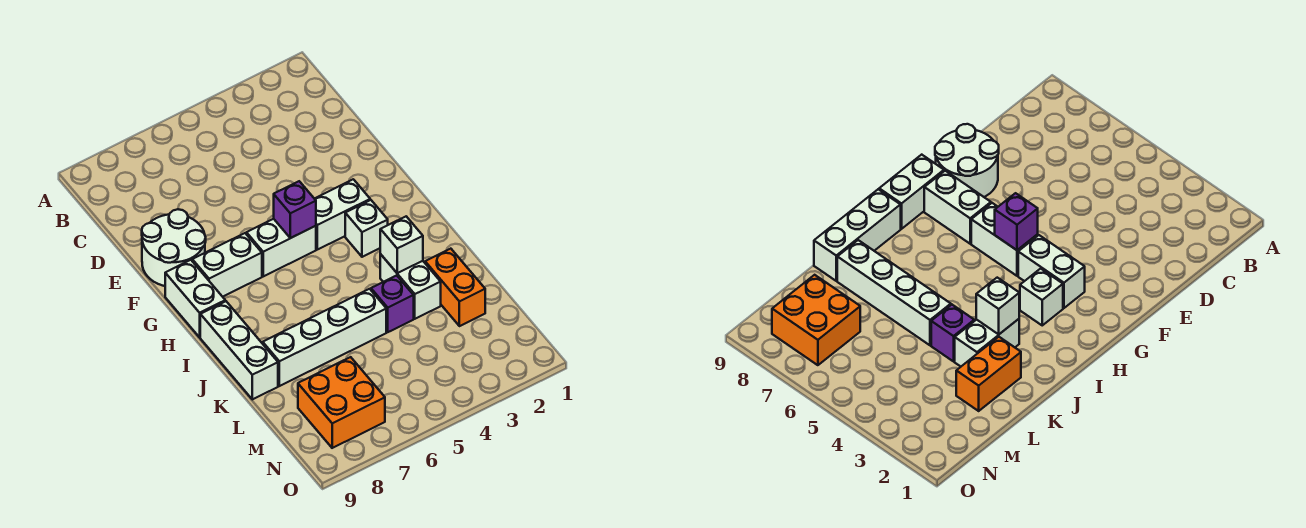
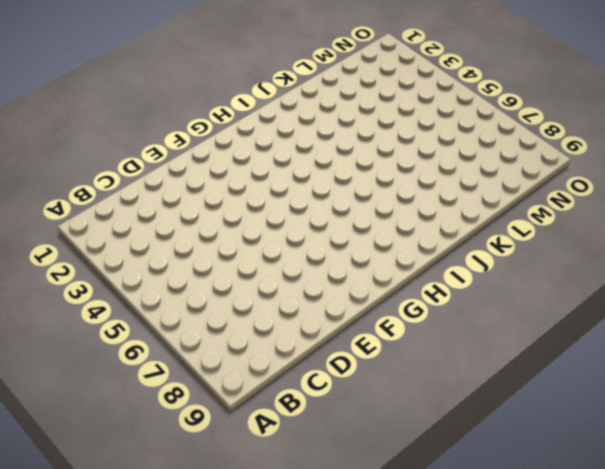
none -> white round brick E8:F9 level 1
none -> white brick G3:G4 level 1
none -> white brick G5:G6 level 1

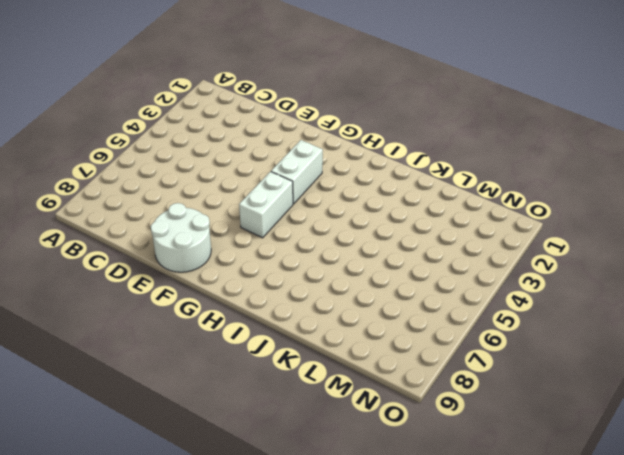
none -> white brick G7:G8 level 1
none -> white brick G9:H9 level 1
none -> white brick H3 level 1

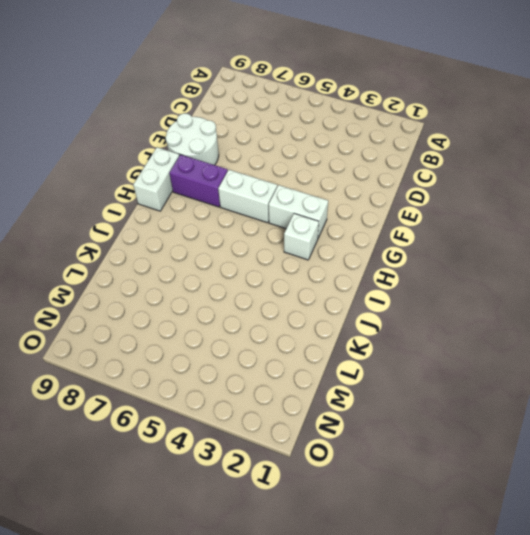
purple brick G7:G8 level 1 -> white brick G7:G8 level 1
none -> white brick I9:K9 level 1
none -> white brick J3:K3 level 1
none -> orange brick K2:L2 level 1

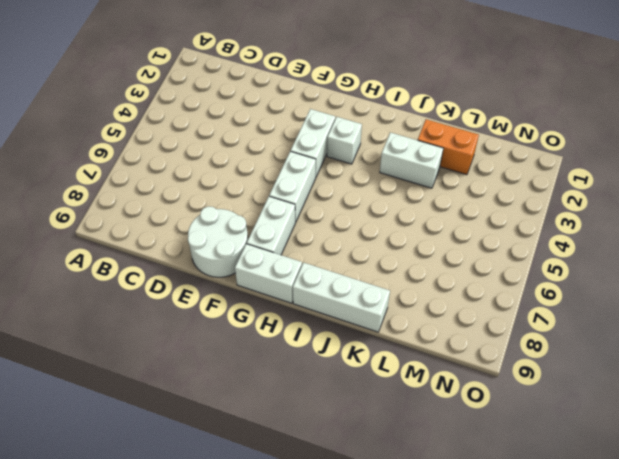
none -> purple brick K4 level 1
none -> white brick K5:K8 level 1
none -> orange brick M7:N8 level 1

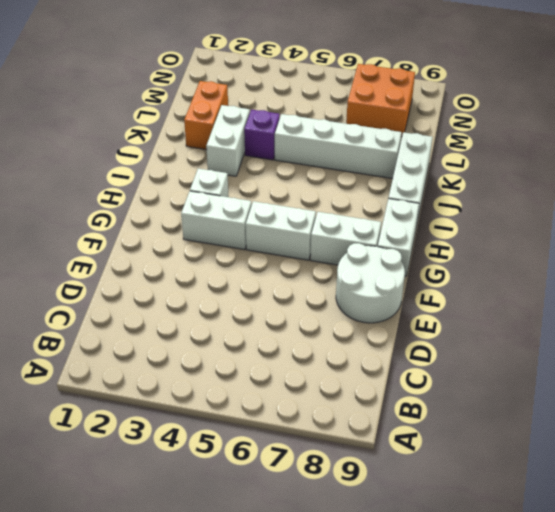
none -> purple brick G5 level 2
none -> white brick J3 level 2

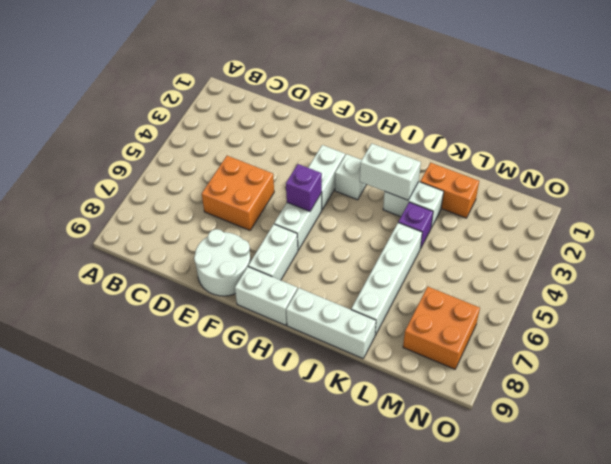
orange brick D5:E6 level 1 -> none
white brick I3:J3 level 2 -> white brick J3 level 2

